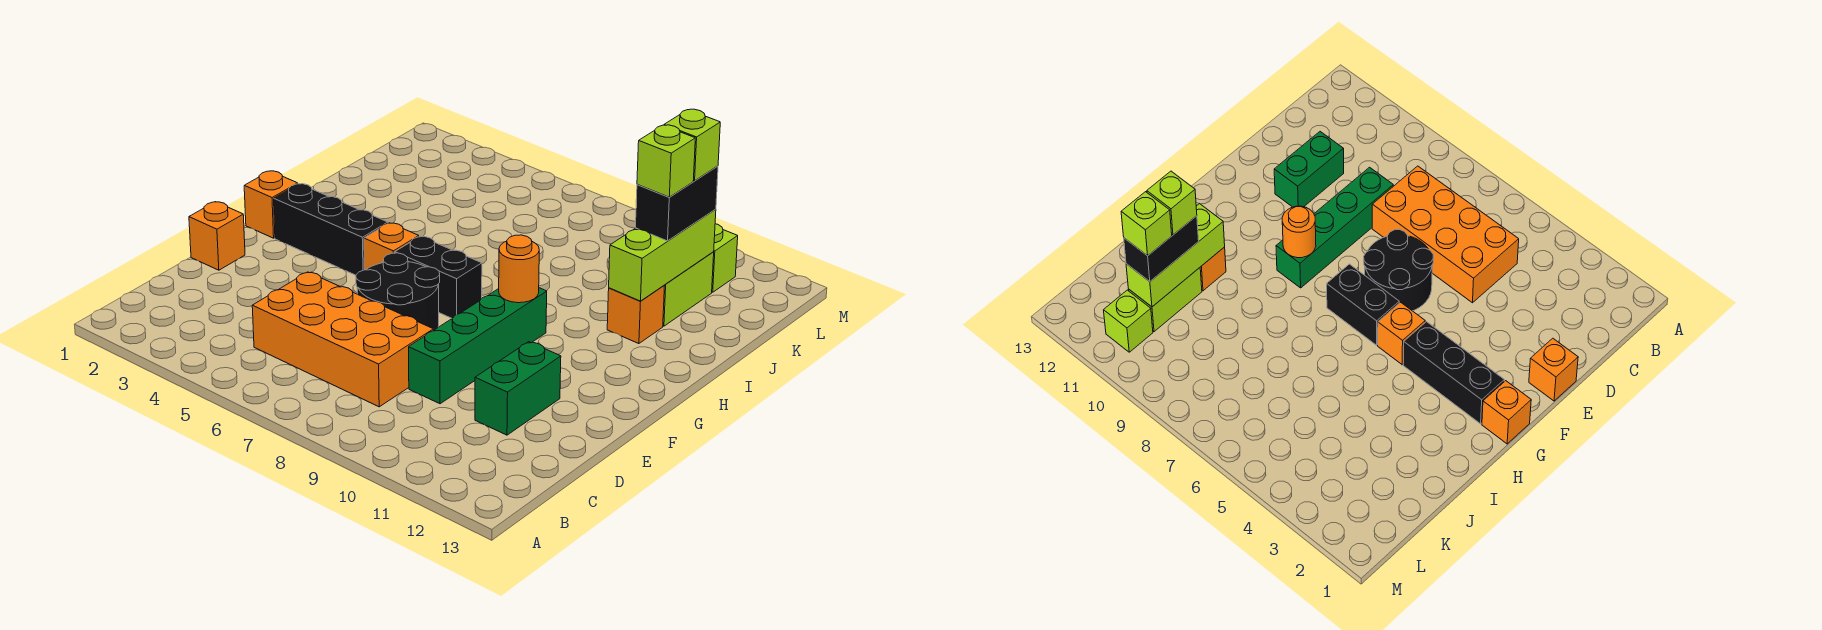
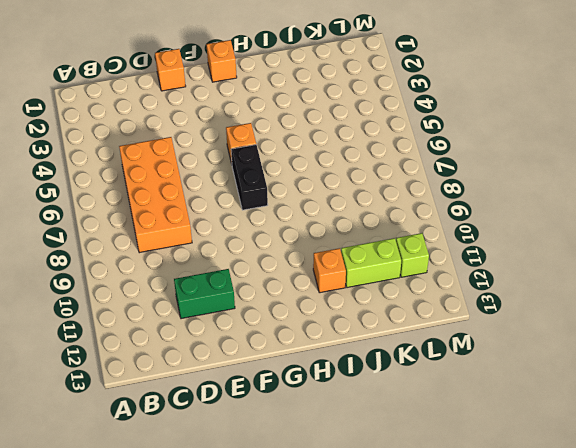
none -> green brick D9:G9 level 1
none -> black round brick E6:F7 level 1
none -> black brick G2:G4 level 1

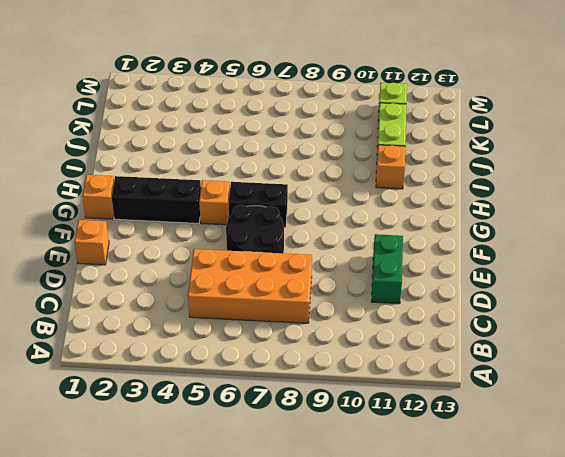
none -> green brick D9:G9 level 1
none -> orange round brick G9 level 2
none -> lime brick I11:K11 level 2

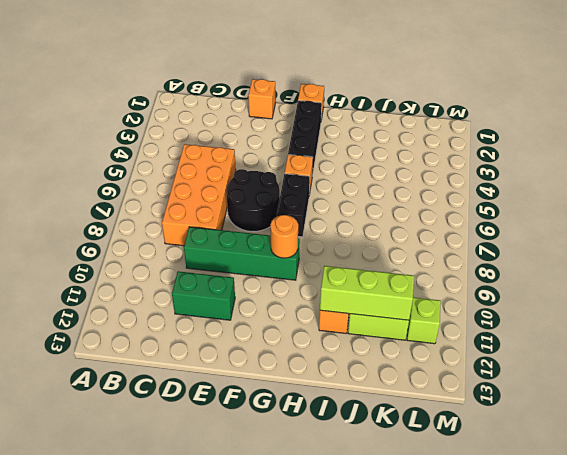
none -> black brick J11:K11 level 3
none -> lime brick J11 level 4
none -> lime brick K11 level 4

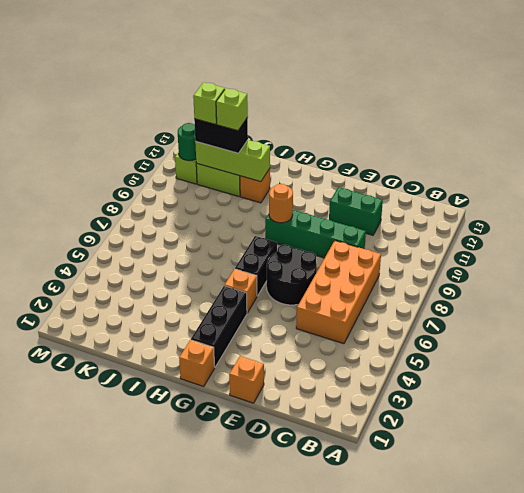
green round brick L11 level 2 -> none

